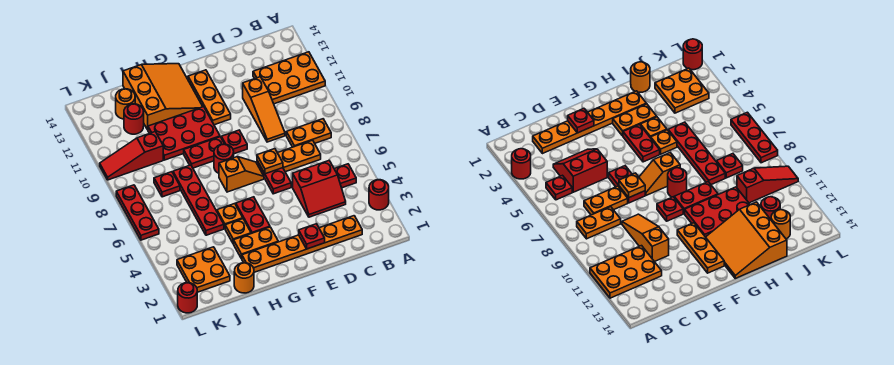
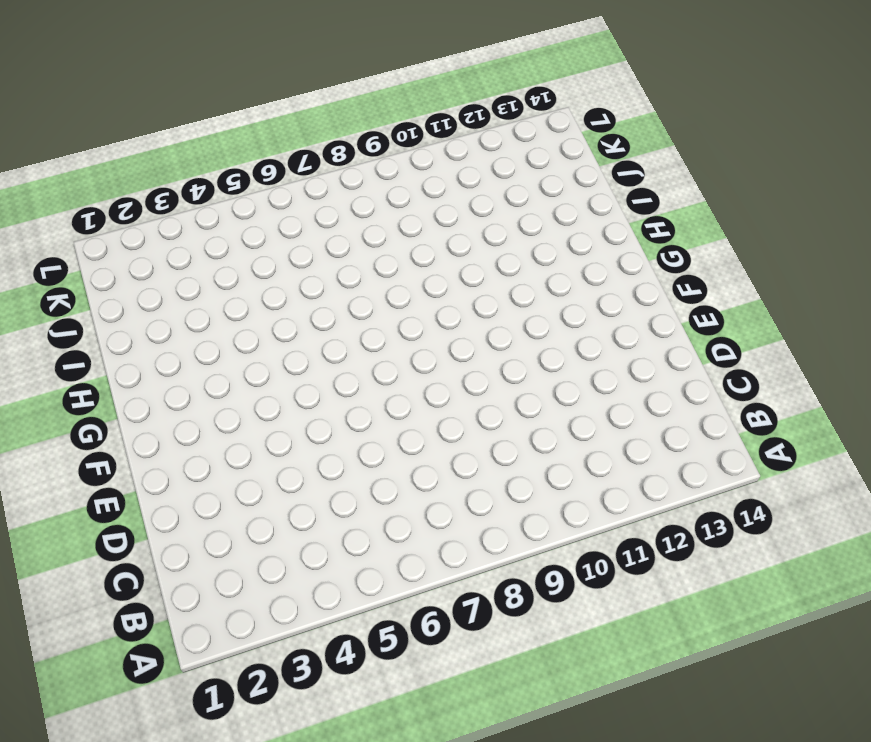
none -> red round brick A3 level 1
none -> orange plate A11:C12 level 1
none -> red plate B5 level 1
none -> orange plate B8:C8 level 1

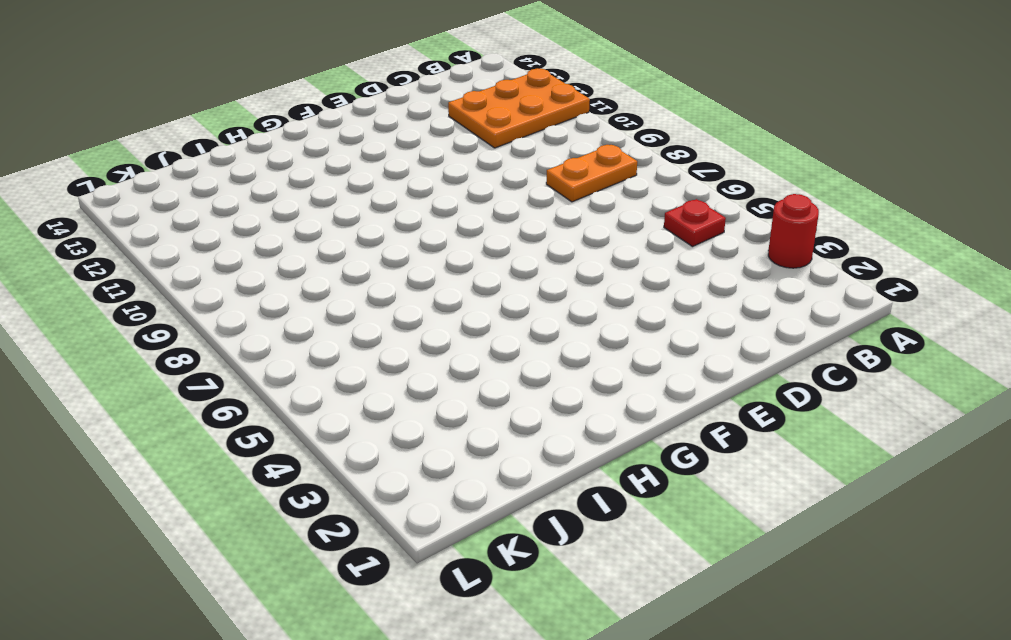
none -> orange plate C2:H2 level 1
none -> red slope C4:D5 level 1 top 5
none -> orange plate C7:D7 level 1
none -> orange slope D9:D11 level 1 top 11

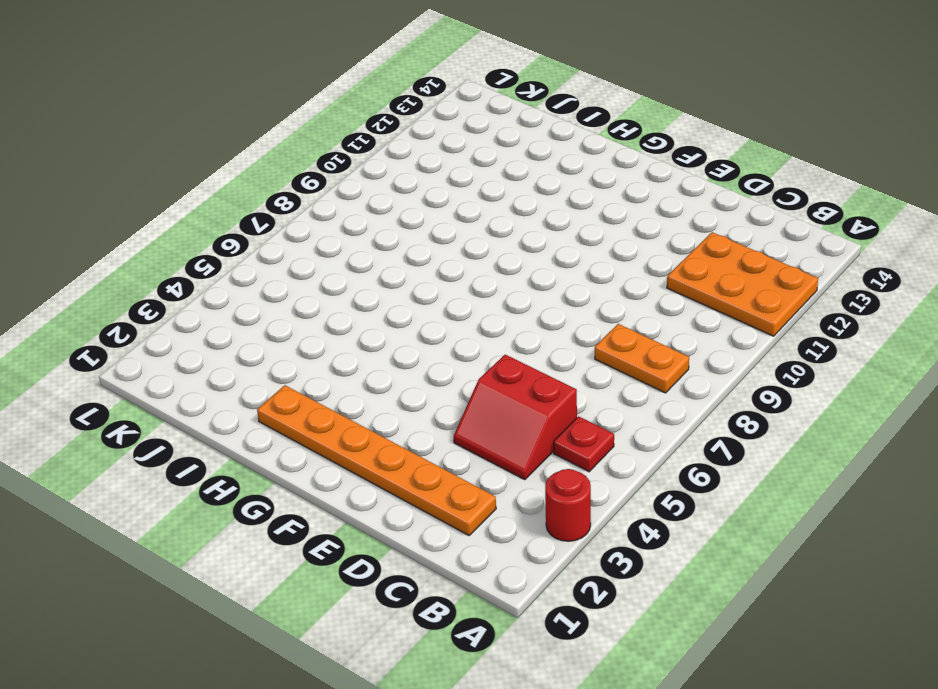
none -> orange plate C7:D7 level 1
none -> orange slope D9:D11 level 1 top 11
none -> red plate E6:E7 level 1
none -> orange slope F7:G7 level 1 top G

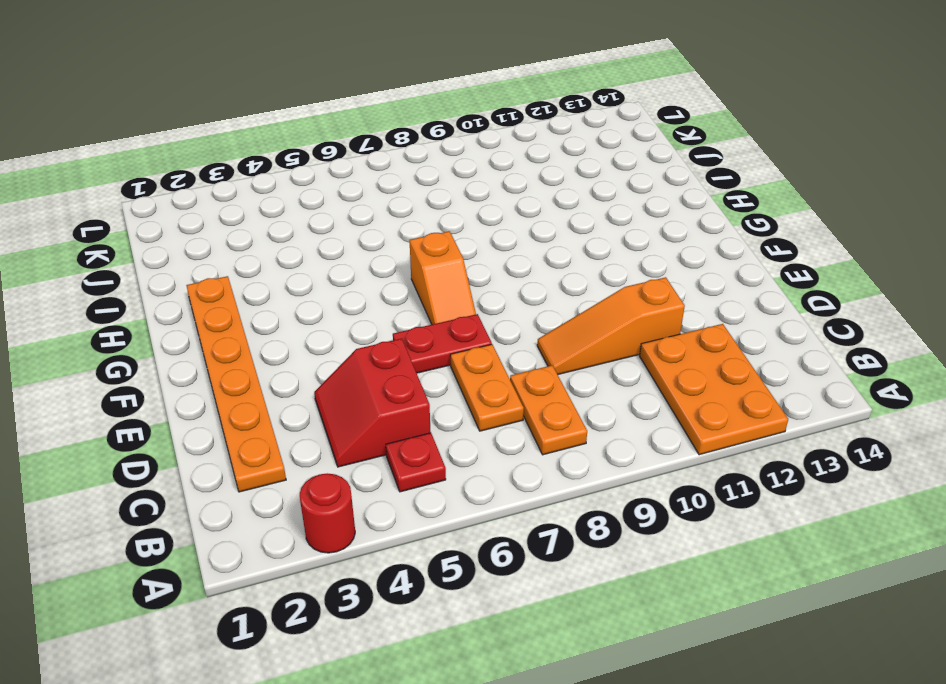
none -> red plate F9 level 1
none -> orange plate F11:F13 level 1
none -> orange plate G3:H3 level 1
none -> red plate G4:G5 level 1

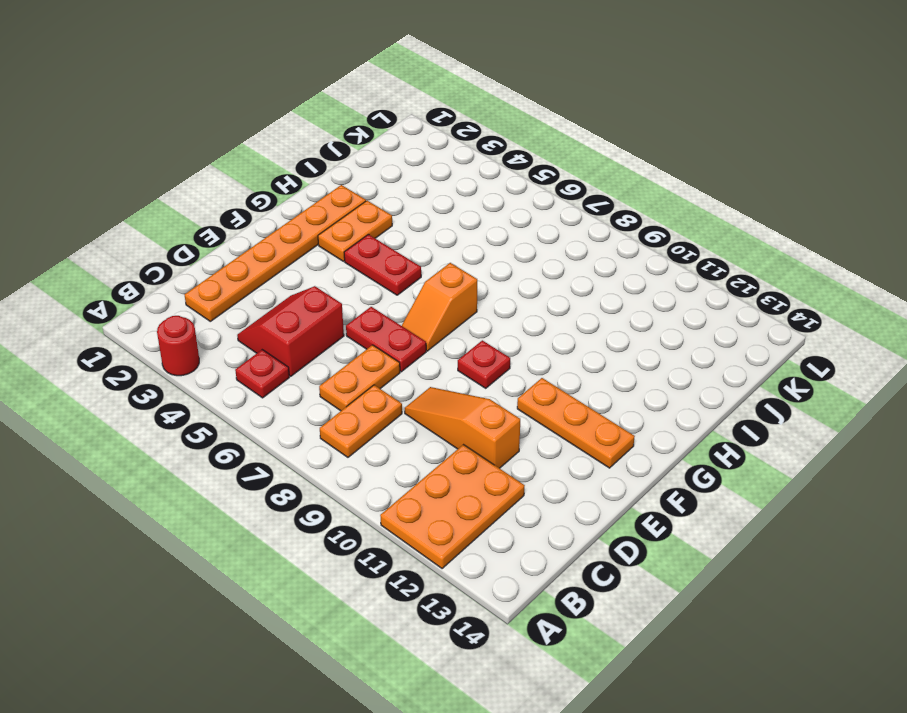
none -> red round brick G8 level 1
none -> red plate G9:H9 level 1
none -> red plate G10:I11 level 1
none -> orange slope G12:I14 level 1 top I

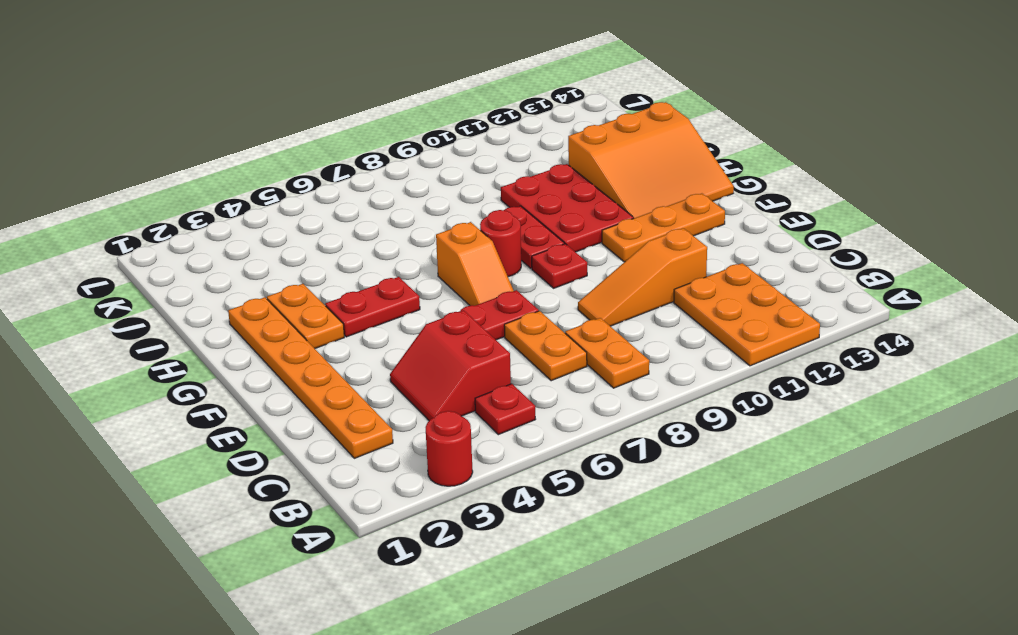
none -> orange plate H4 level 1
none -> orange plate H5 level 1
none -> orange round brick I1 level 1
none -> red plate I5:I8 level 1

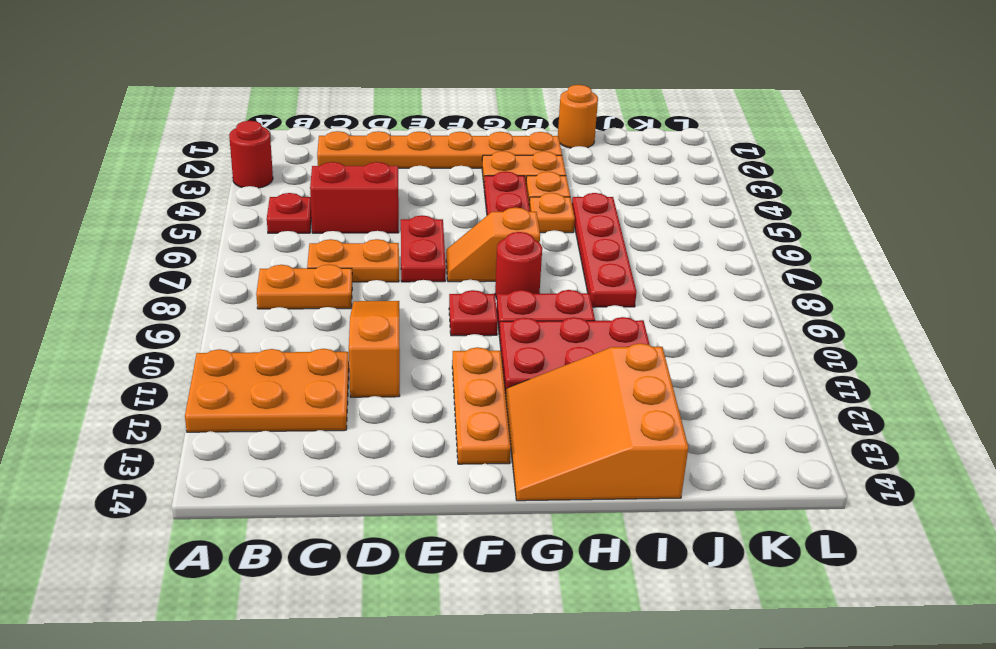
none -> orange plate J2:K3 level 1
none -> red plate J8 level 1
none -> red slope J10:L10 level 1 top J
none -> red round brick J12 level 1

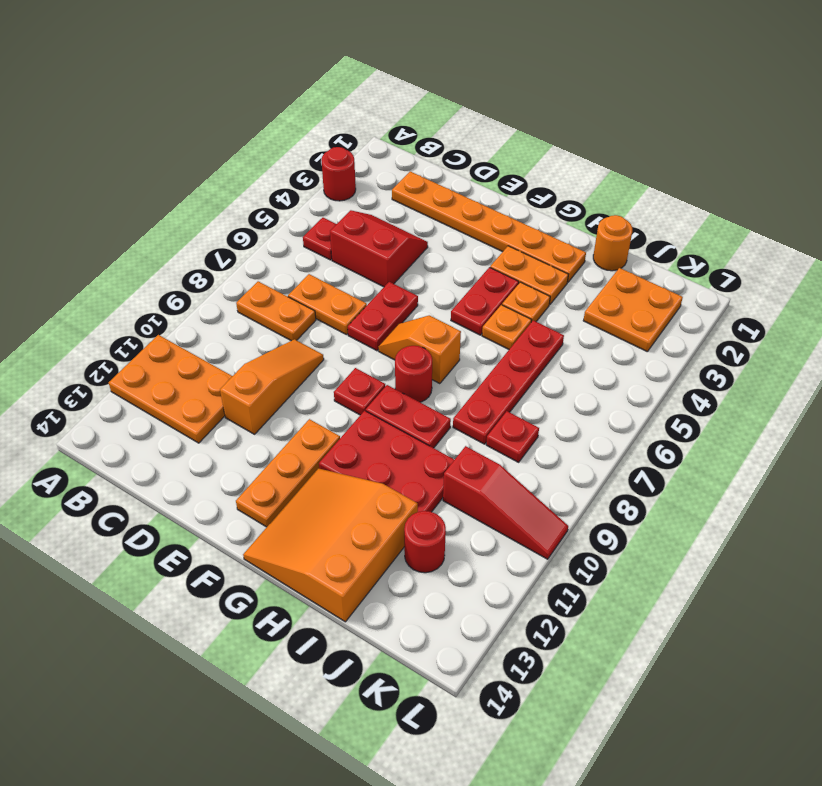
none -> orange round brick J13 level 1
none -> red round brick L1 level 1
none -> red plate L6:L8 level 1
none -> red plate E2 level 2

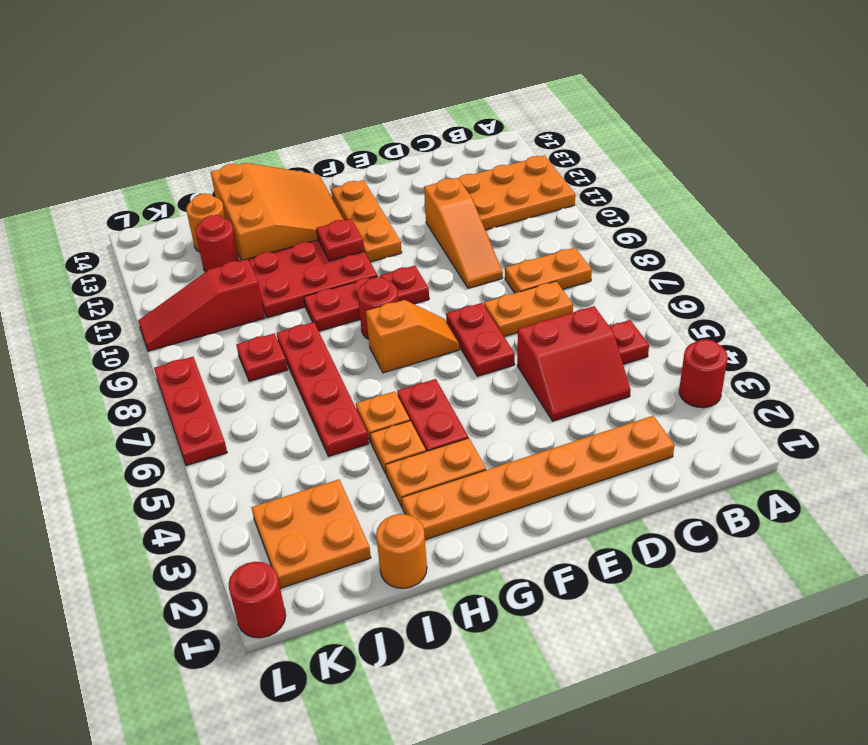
red plate G11 level 2 -> red plate E2 level 2
none -> orange plate E7 level 2

